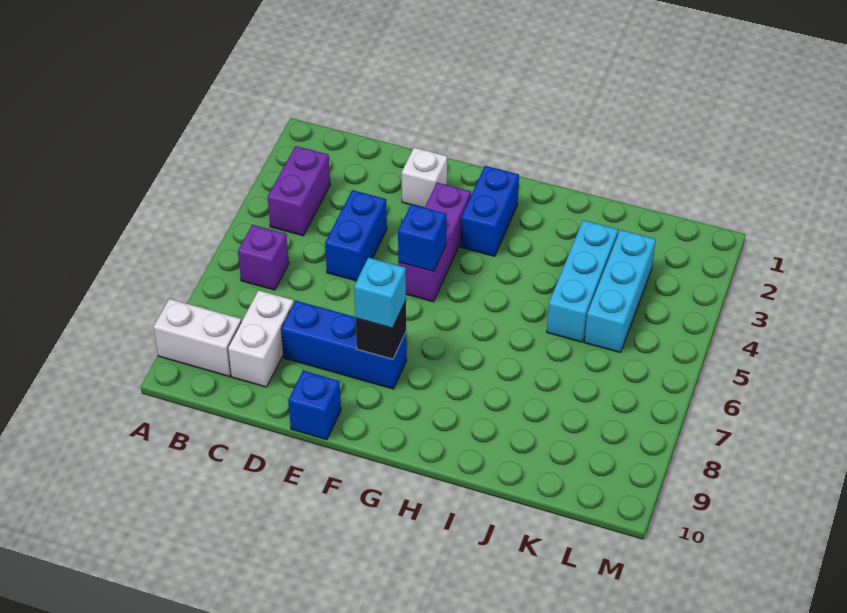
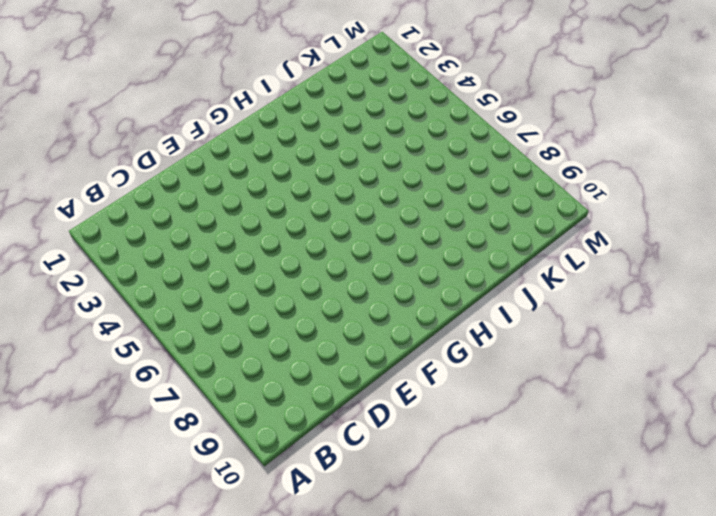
none -> white brick A9:B9 level 1
none -> purple brick B3:B4 level 1
none -> purple brick B6 level 1

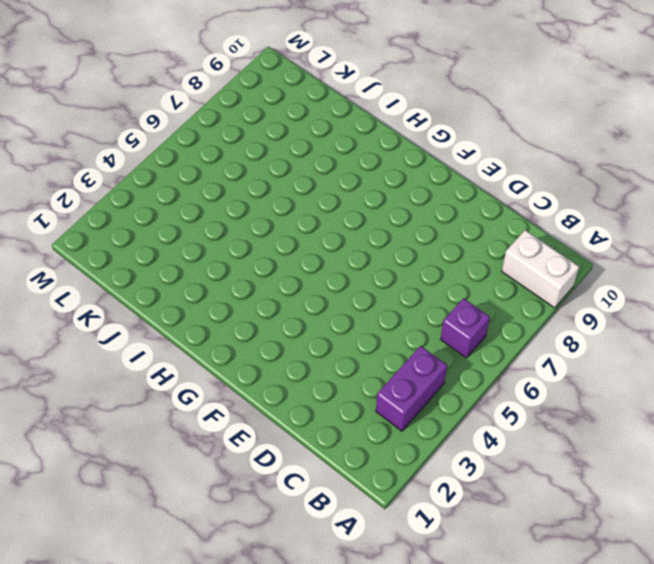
none -> white brick C8:C9 level 1
none -> blue brick D4:D5 level 1
none -> blue brick D8:F8 level 1

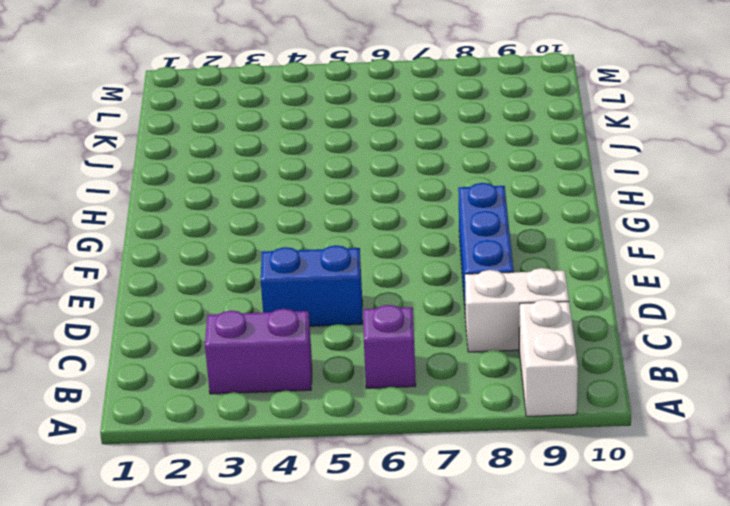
none -> white brick E2 level 1
none -> blue brick E10 level 1
none -> purple brick F3:F5 level 1

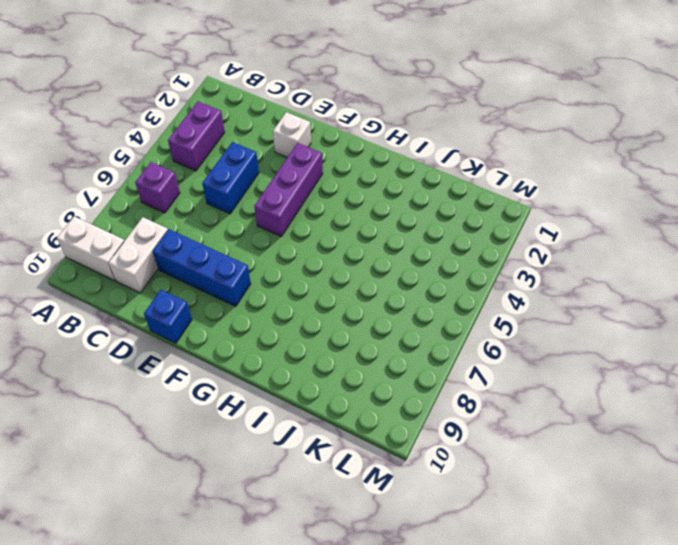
none -> blue brick G2:G3 level 1
none -> cyan brick J3:J5 level 1
none -> cyan brick K3:K5 level 1

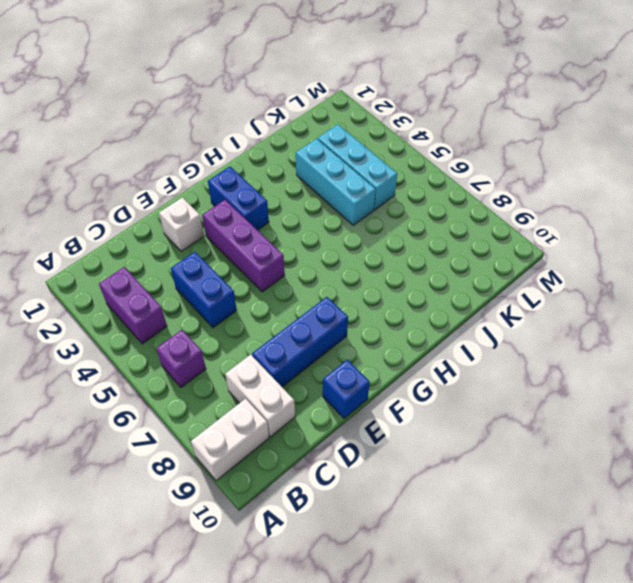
none -> blue brick F5 level 2
none -> black brick F8 level 2
none -> cyan brick F8 level 3

